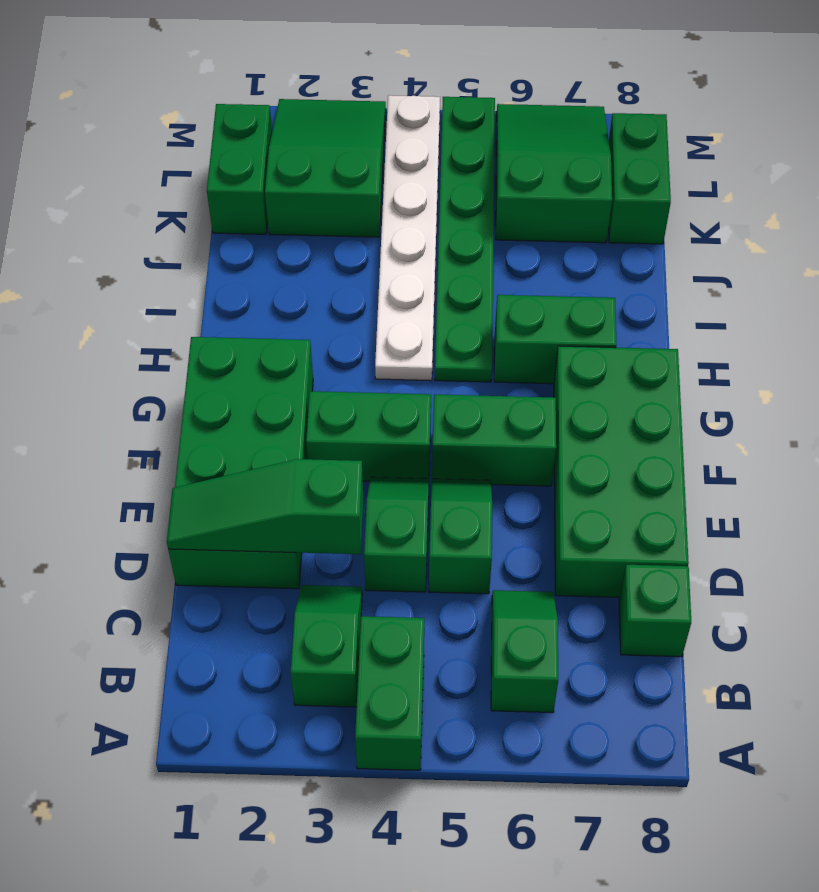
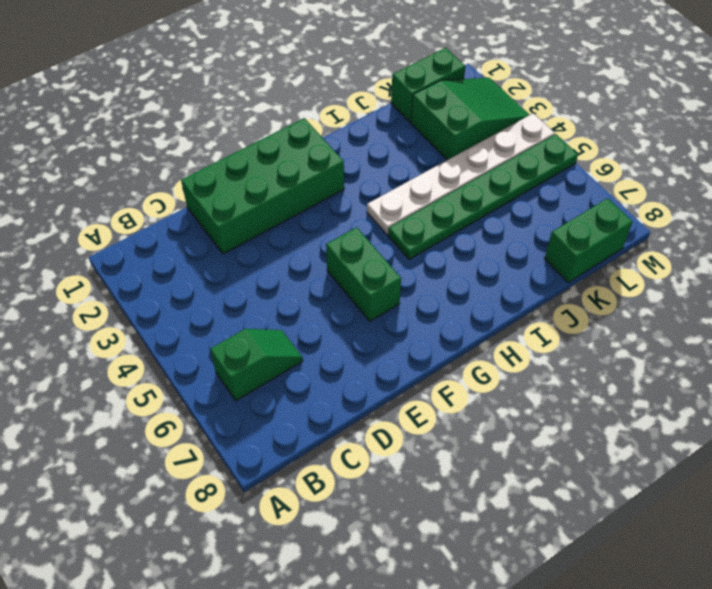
none -> green brick A4:B4 level 1
none -> green slope B3:C3 level 1 top B
none -> green brick C8 level 1

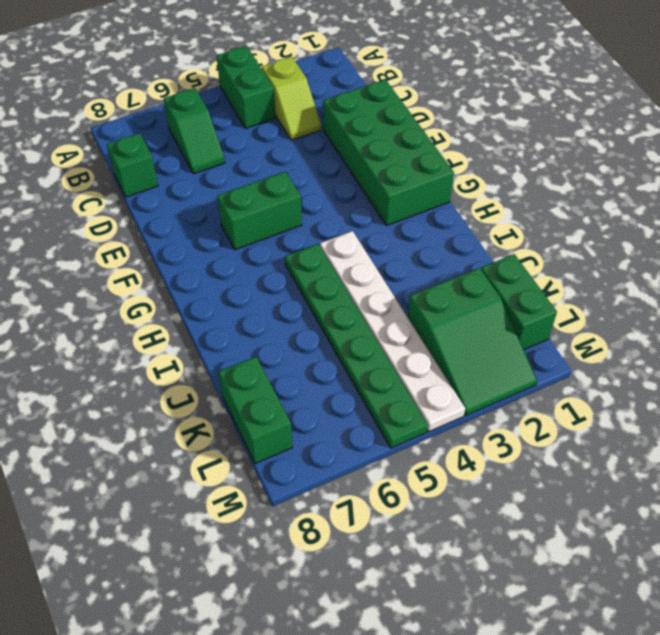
lime slope B3:C3 level 1 top B -> green slope B3:C3 level 1 top B
none -> green slope D4:E4 level 1 top D
none -> green slope D5:E5 level 1 top D
none -> green brick D7:G8 level 1

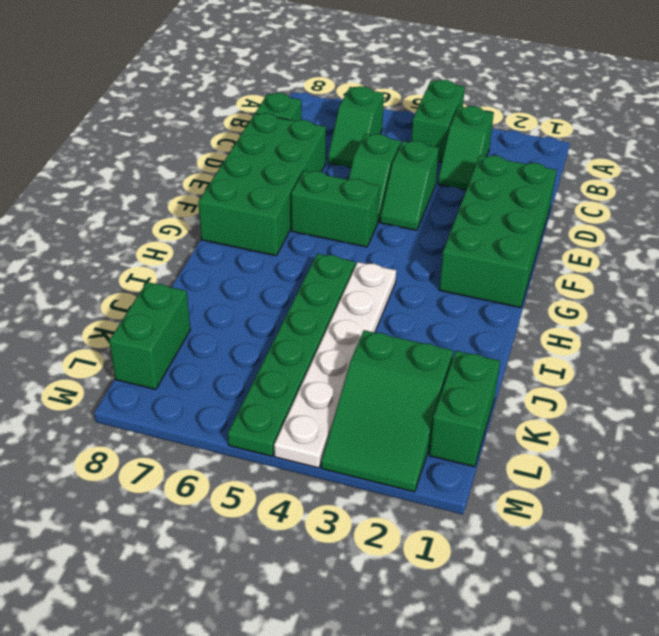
none -> green brick F3:F4 level 1
none -> green brick H6:H7 level 1
none -> green slope K6:M7 level 1 top K

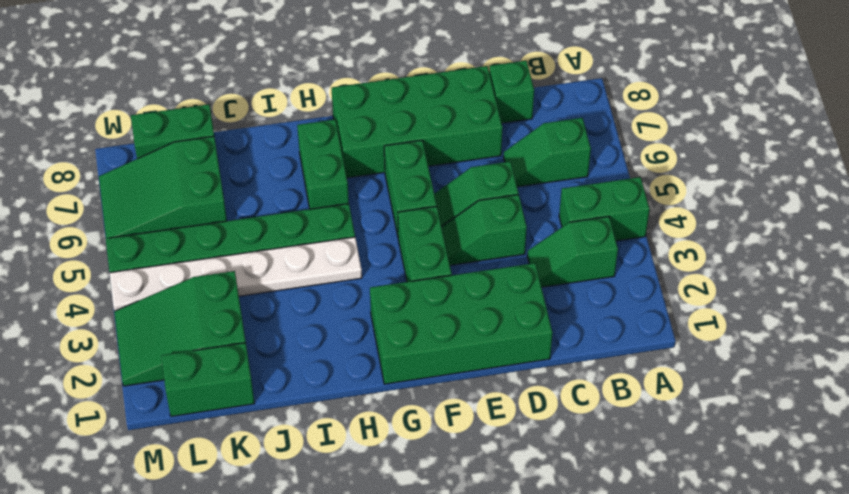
none -> green slope D1:D3 level 2 top 3

